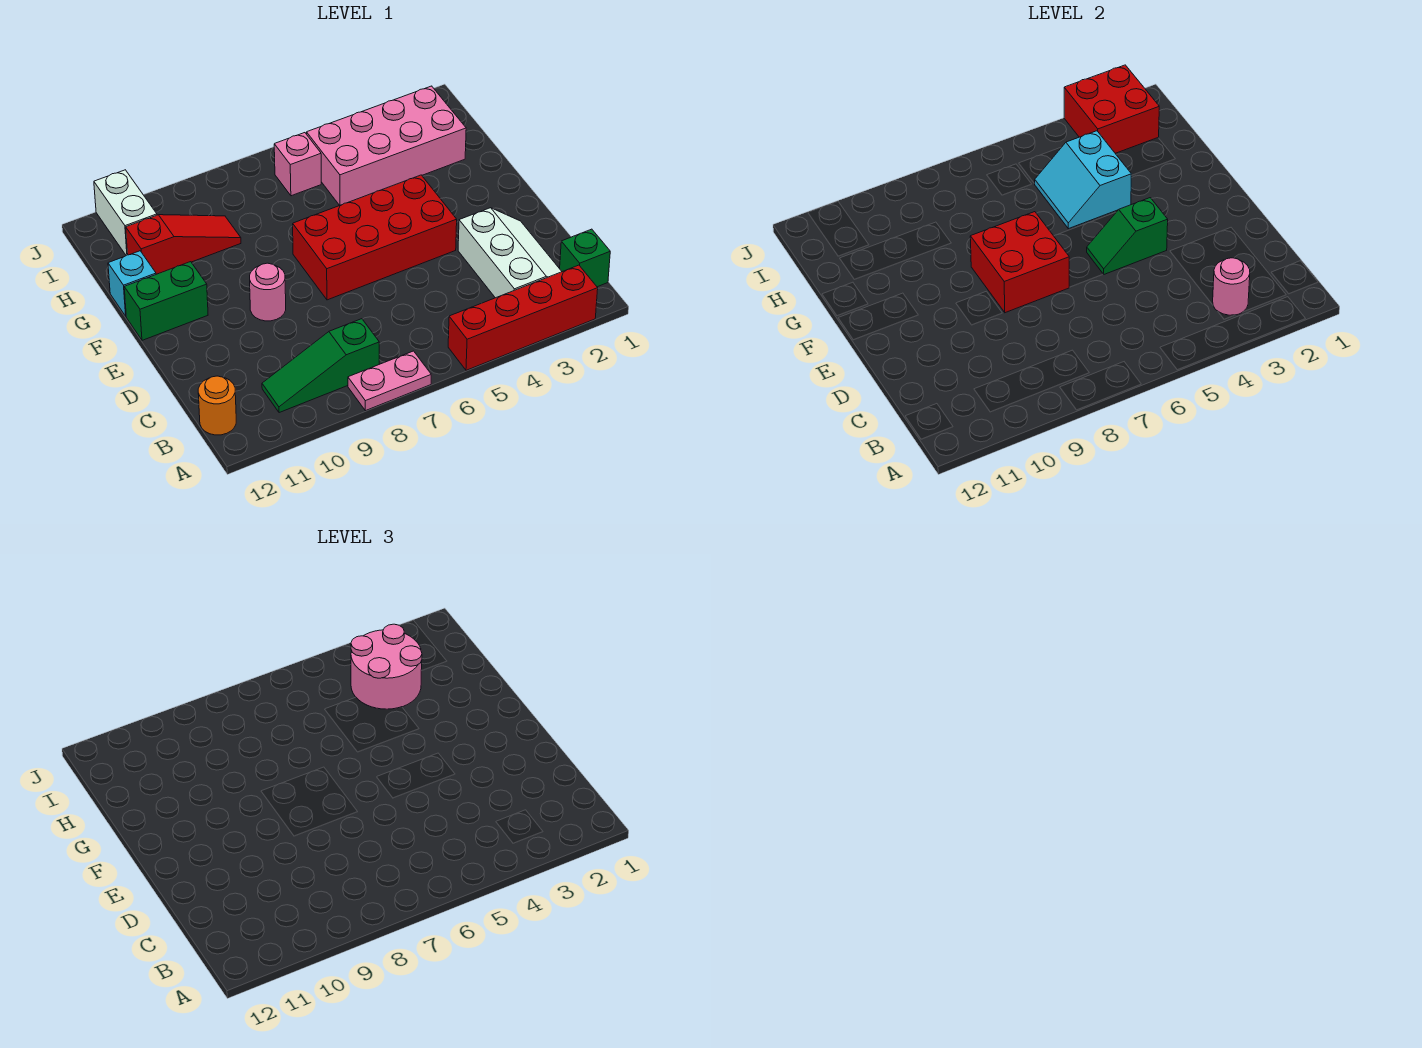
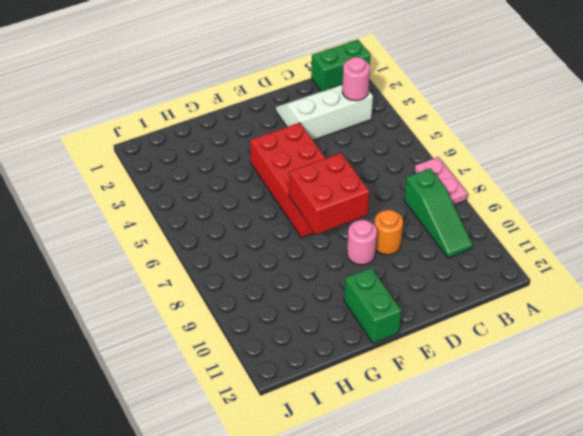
green brick A1:B1 level 1 -> green brick B1 level 1
orange round brick D9 level 1 -> orange round brick B12 level 1
none -> red brick A2:A5 level 1
none -> cyan brick G12 level 1
none -> pink brick H2:I5 level 1

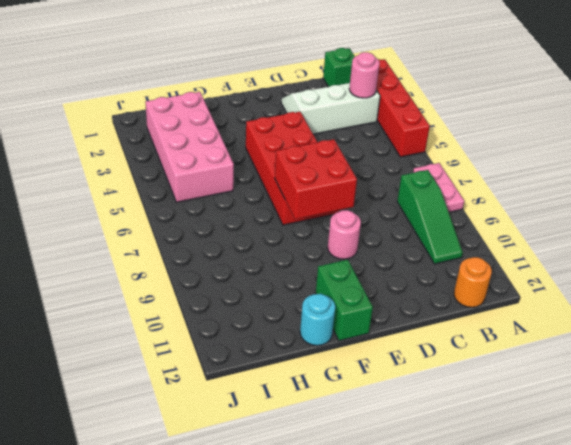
cyan round brick G12 level 1 -> cyan brick G12 level 1
none -> red slope H9:H11 level 1 top 11
none -> pink brick I6 level 1
none -> white brick I11:J11 level 1

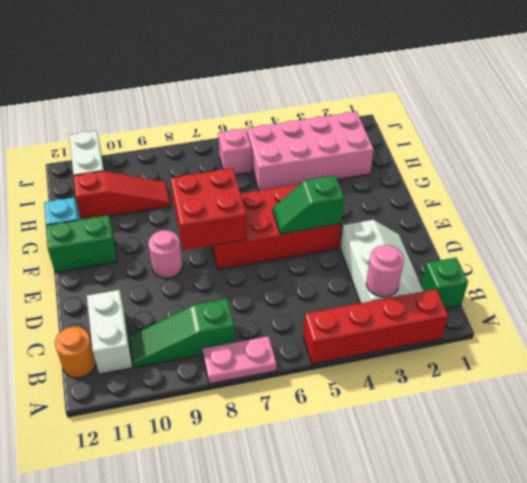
white brick B11:C11 level 1 -> none
none -> cyan slope G4:H5 level 2 top 4
none -> red brick I2:J3 level 2
none -> pink round brick H3:I4 level 3

